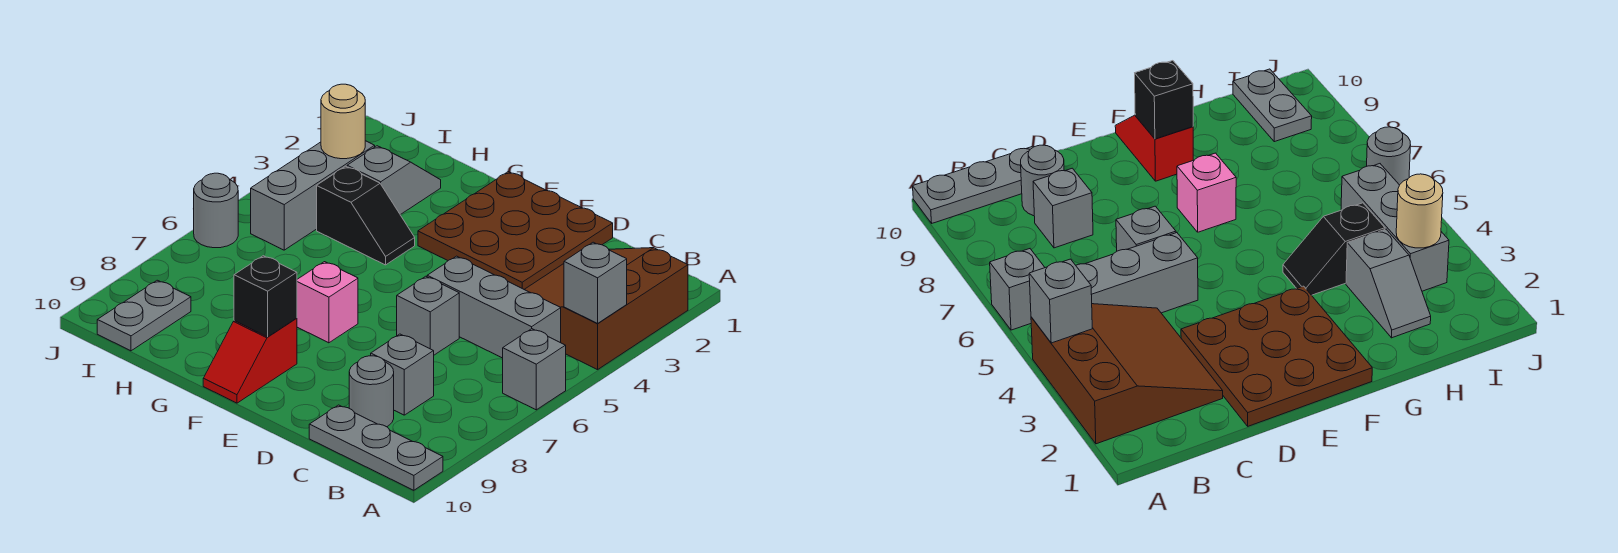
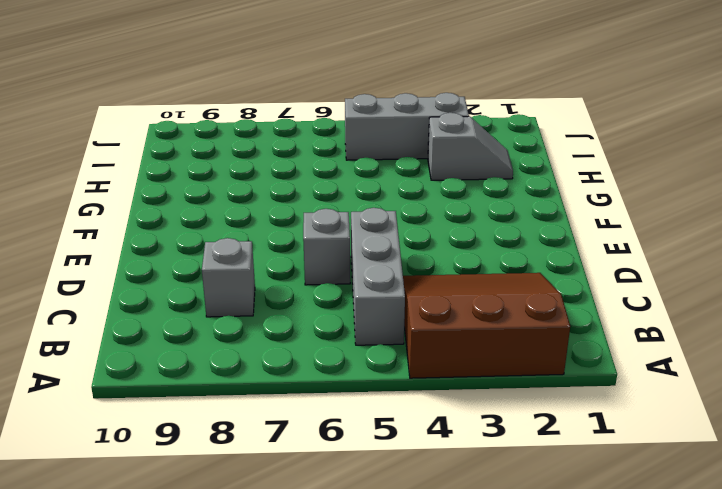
none -> grey brick A6 level 1
none -> grey plate A10:C10 level 1
none -> grey round brick C9 level 1

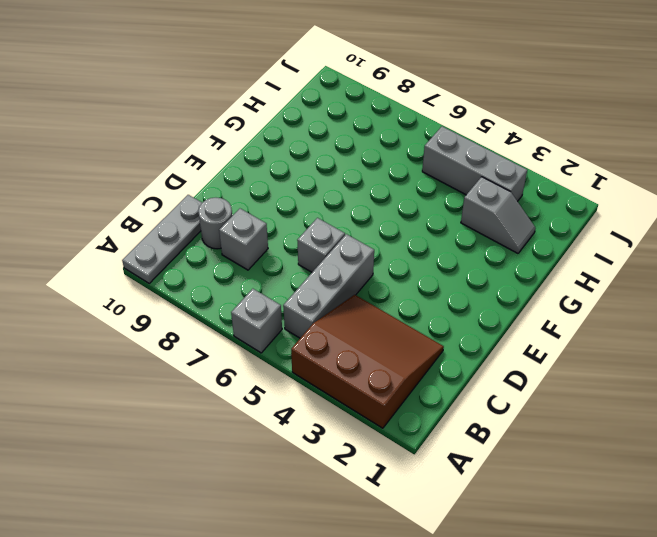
none -> brown plate D1:F3 level 1
none -> pink brick F7 level 1
none -> red slope F9:F10 level 1 top 9

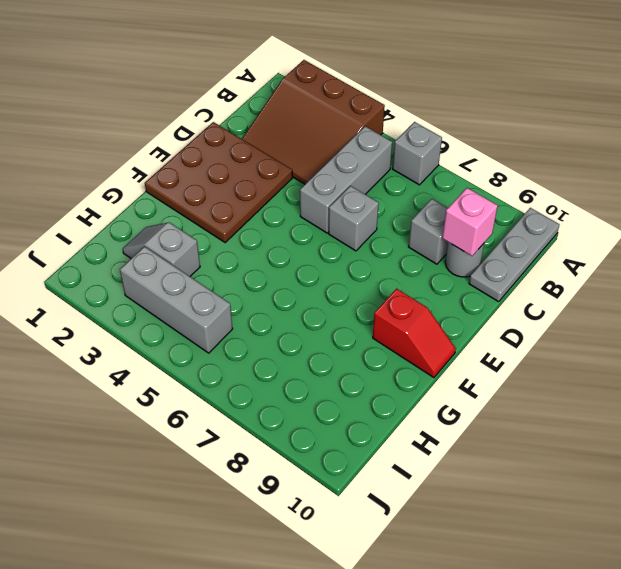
pink brick C9 level 2 -> pink brick F7 level 1
none -> black slope G4:H4 level 1 top H
none -> grey plate I9:I10 level 1
none -> grey round brick J6 level 1

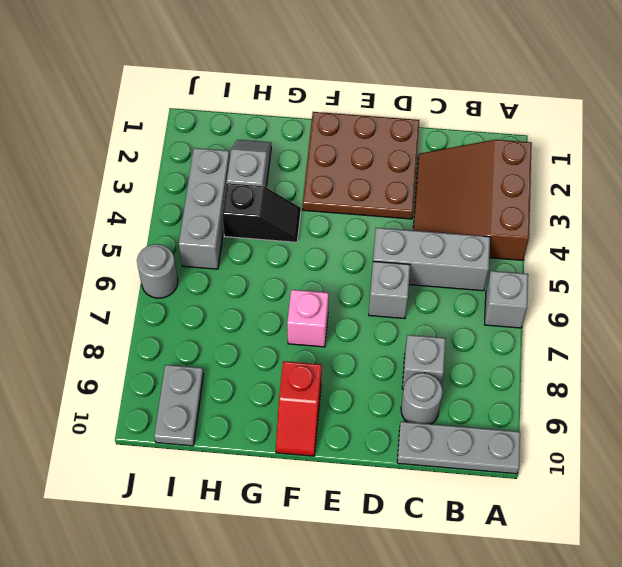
none -> grey brick A4 level 2
none -> black brick F9 level 2
none -> tan round brick I3 level 2

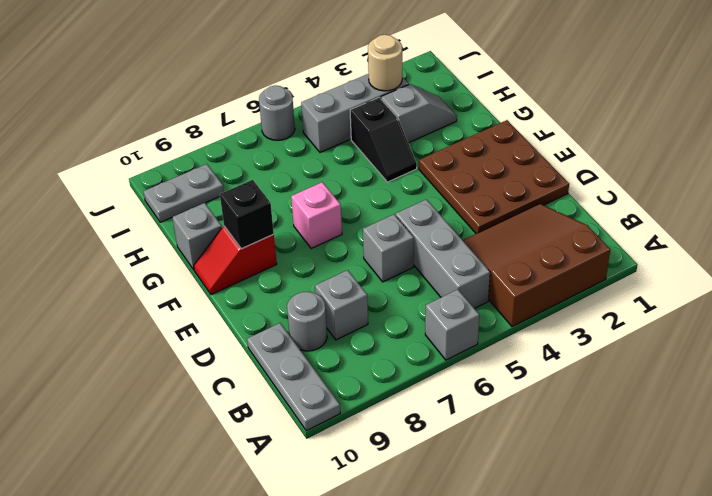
grey brick G10 level 1 -> grey brick A4 level 2

